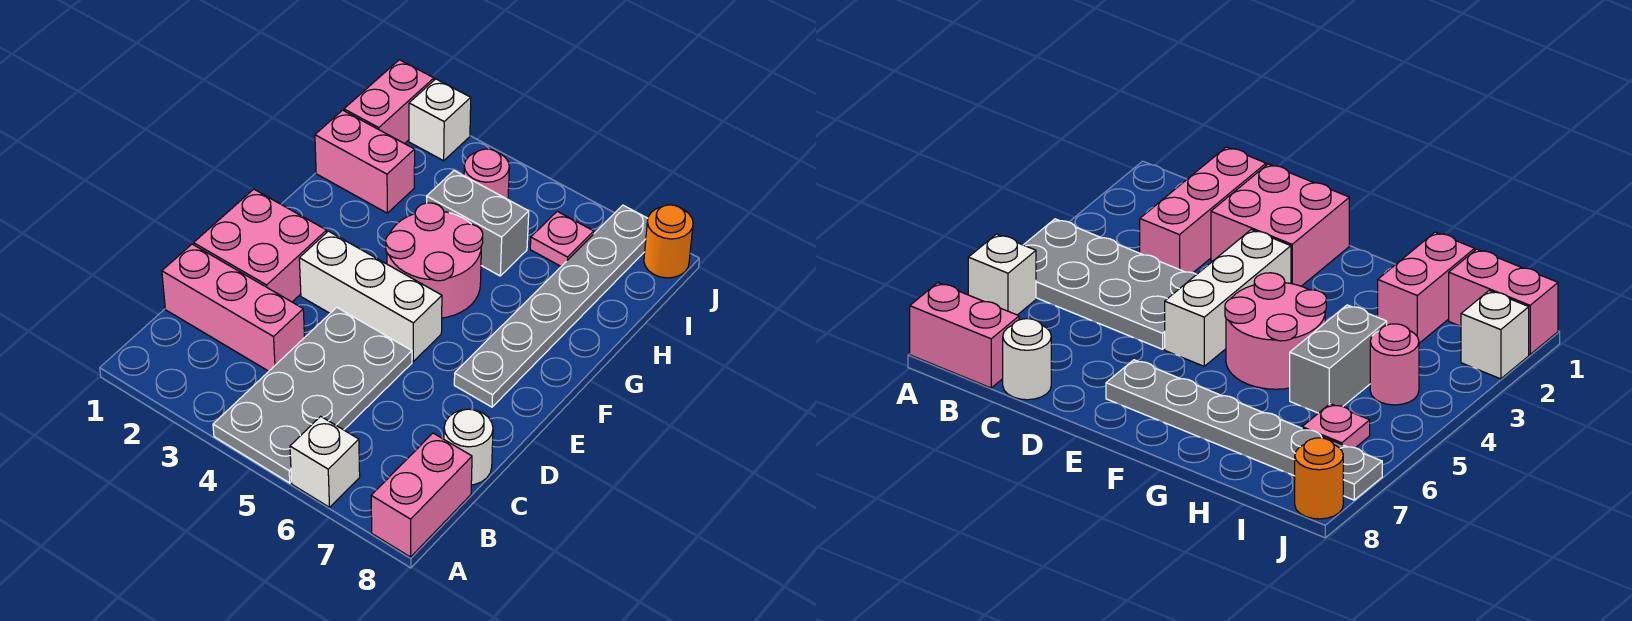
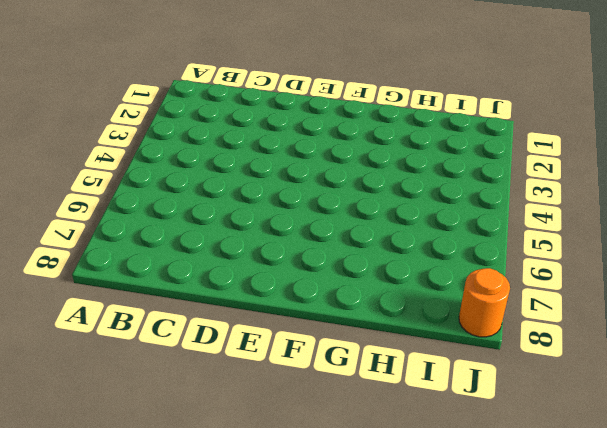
none -> grey plate A4:D5 level 1
none -> white brick A6 level 1
none -> pink brick A8:B8 level 1

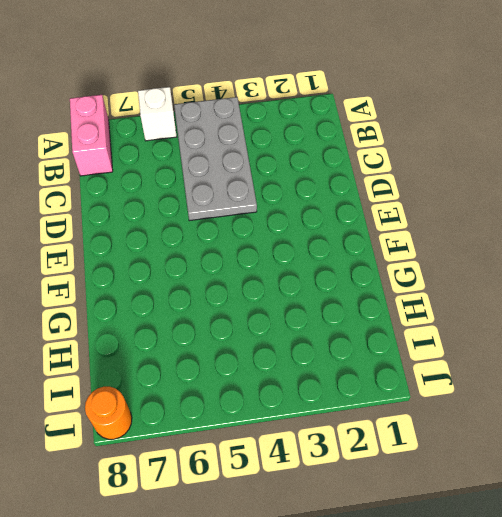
none -> pink brick C1:C3 level 1
none -> white round brick C8 level 1
none -> pink brick D1:E2 level 1

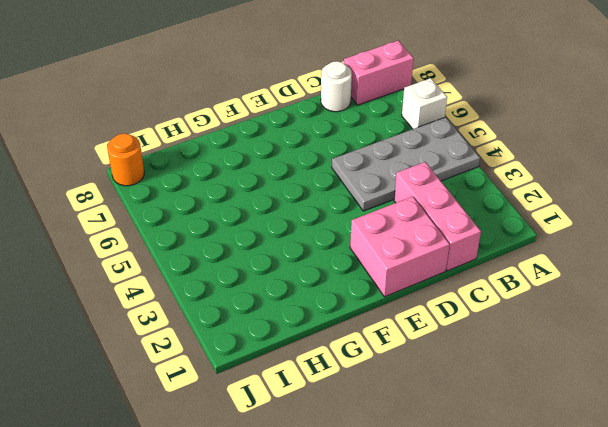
none -> white brick E3:E5 level 1
none -> grey plate E7:J7 level 1
none -> pink round brick F4:G5 level 1

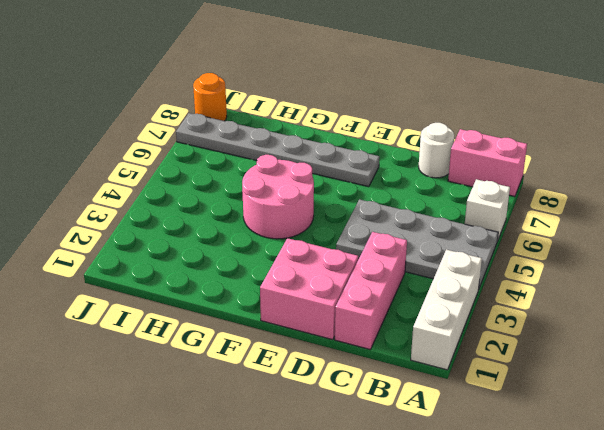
white brick A1:A3 level 1 -> white brick E3:E5 level 1
none -> pink brick H1:H2 level 1
none -> grey brick H4:H5 level 1
none -> pink brick I1:J1 level 1

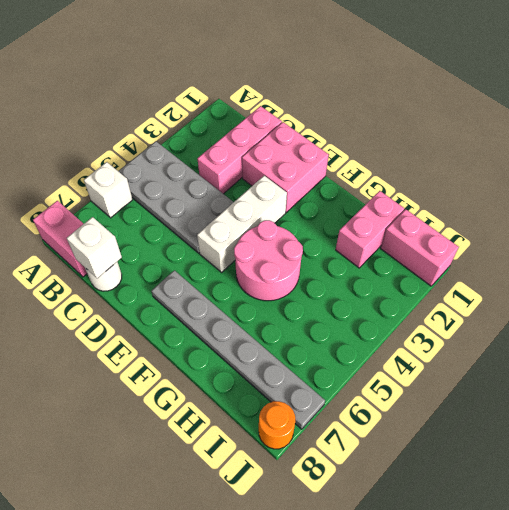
white brick C8 level 2 -> white brick J2 level 1
none -> grey brick H4:H5 level 1
none -> pink round brick I4 level 1
none -> pink plate I6 level 1

